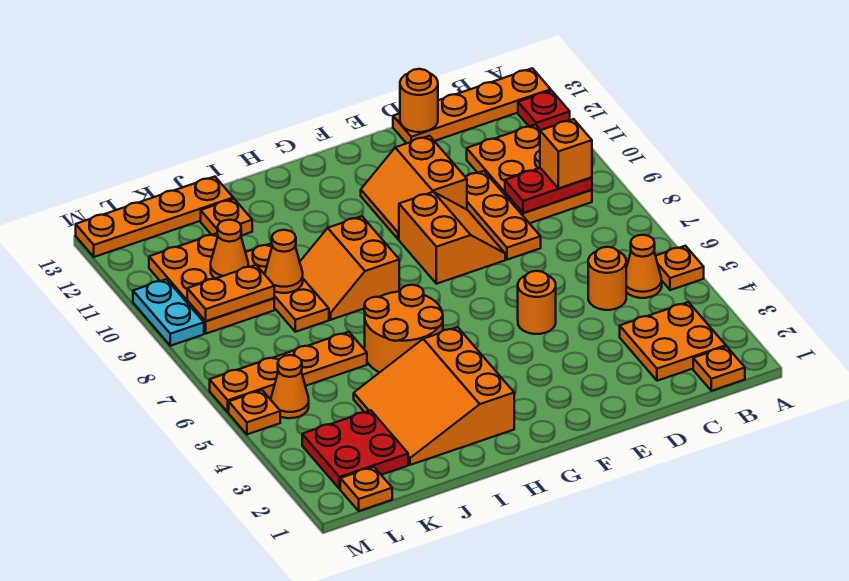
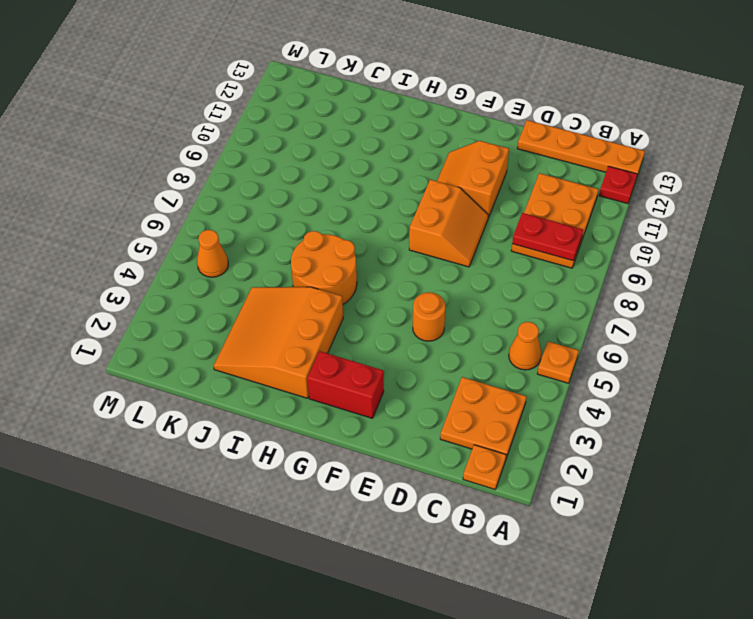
red brick F2:G2 level 1 -> none
none -> orange round brick C5 level 1
none -> orange plate D8:D10 level 1
none -> orange slope H8:I9 level 1 top H
none -> orange plate J6:M6 level 1

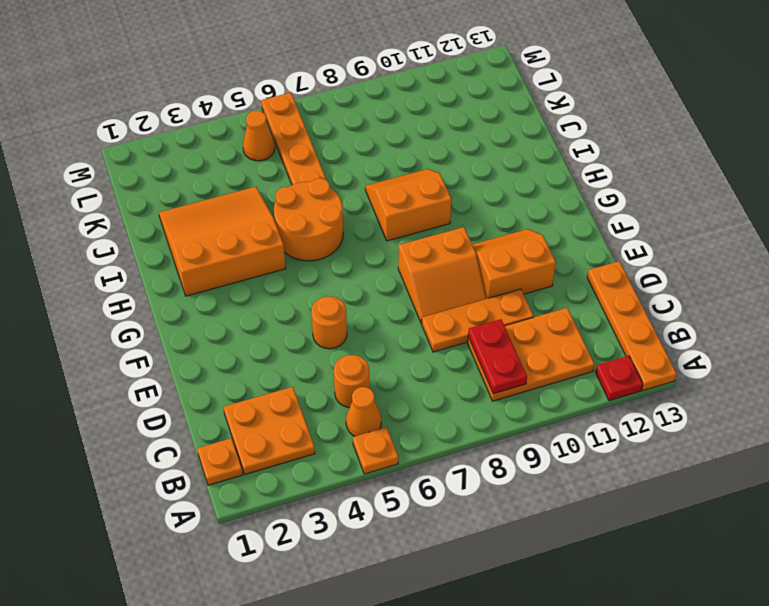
none -> orange plate J8:J10 level 1
none -> orange plate J12 level 1
none -> orange plate J13:M13 level 1
none -> red plate K2:L3 level 1

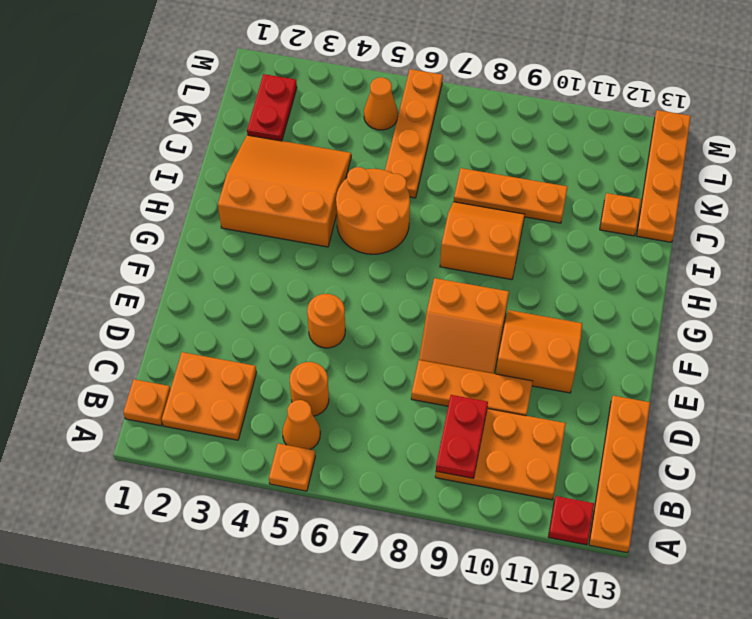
red plate K2:L2 level 1 -> red plate K2:L3 level 1
none -> orange plate K9:L11 level 1
none -> orange plate L1 level 1
none -> orange plate M5 level 1
none -> cyan plate M9:M10 level 1

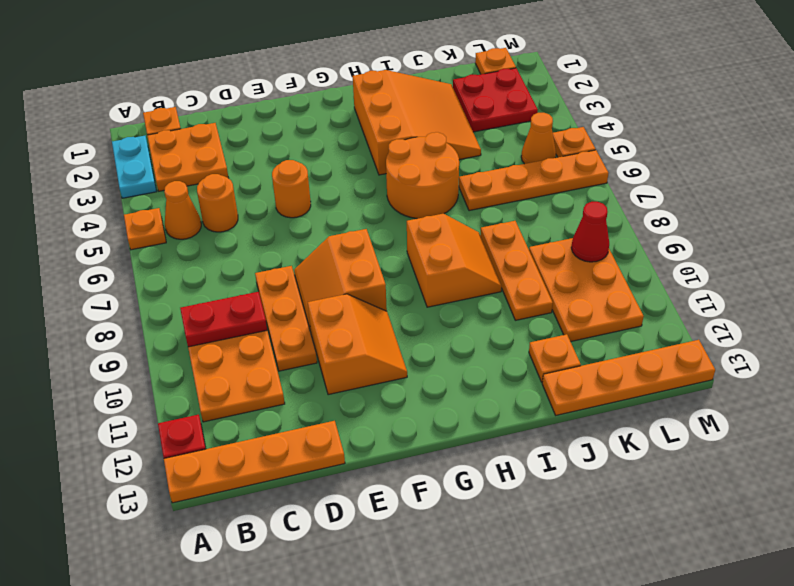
cyan plate A2:A3 level 1 -> cyan plate M9:M10 level 1
red cone L9 level 2 -> orange plate K9:L9 level 2
none -> orange round brick D13 level 2
none -> orange cone J9 level 2
none -> orange cone K10 level 2
none -> orange brick B9 level 3

